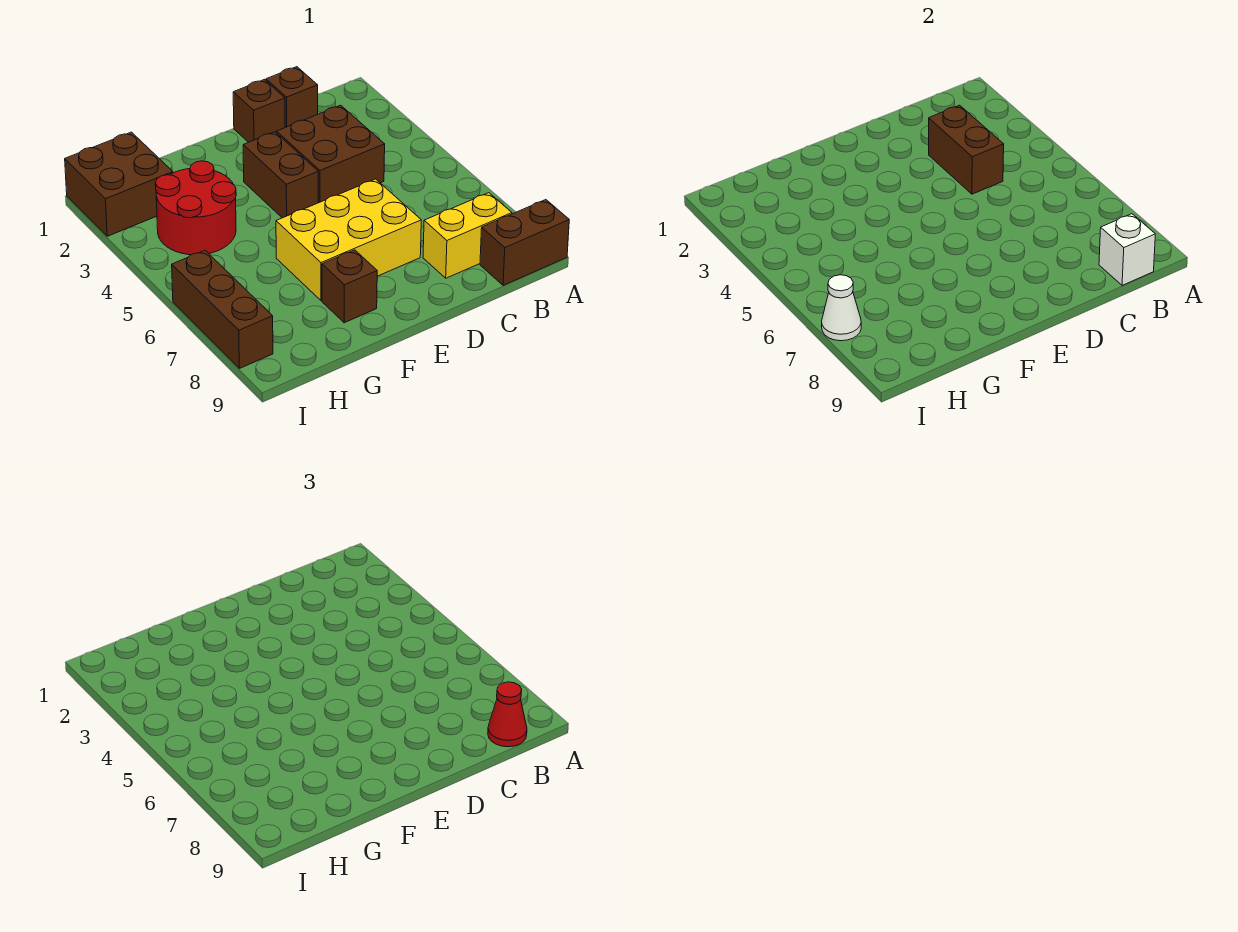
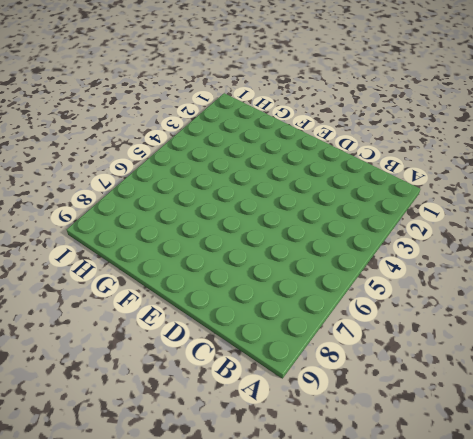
none -> brown brick A9:B9 level 1
none -> yellow brick B8:C8 level 1
none -> brown brick C1 level 1

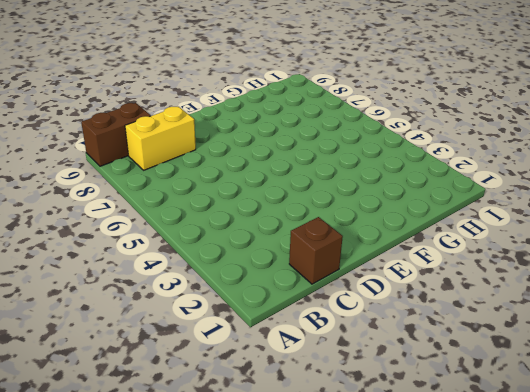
none -> brown brick C3:D4 level 1
none -> brown brick D1 level 1
none -> yellow brick D6:F7 level 1

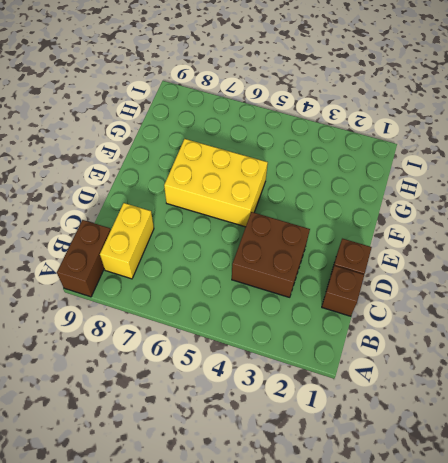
yellow brick E5:F7 level 1 -> yellow brick D6:F7 level 1
none -> brown brick E3:E4 level 1
none -> brown brick F8 level 1
none -> red round brick G3:H4 level 1

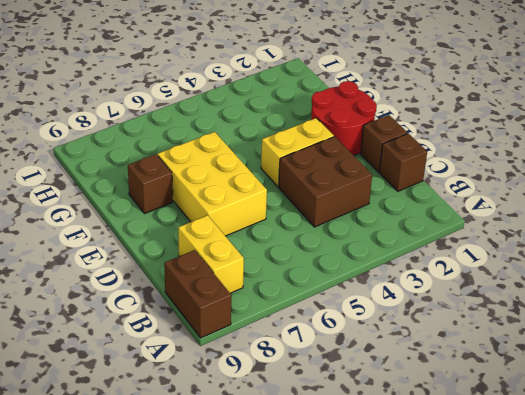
red round brick E1:F2 level 1 -> red round brick G3:H4 level 1
yellow brick E3:E4 level 1 -> brown brick E3:E4 level 1
none -> brown brick H1:I2 level 1
none -> brown brick I6:I8 level 1
none -> white brick B9 level 2

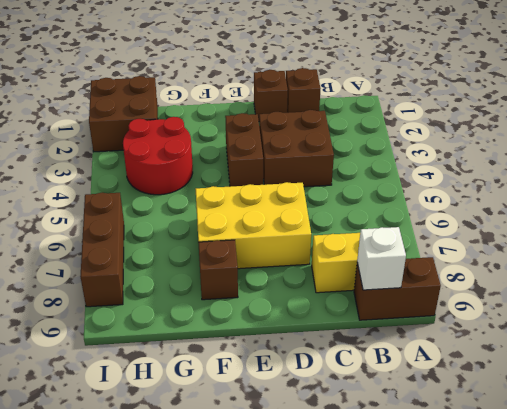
none -> brown brick C3:C4 level 2
none -> white cone I7 level 2
none -> red cone B9 level 3

